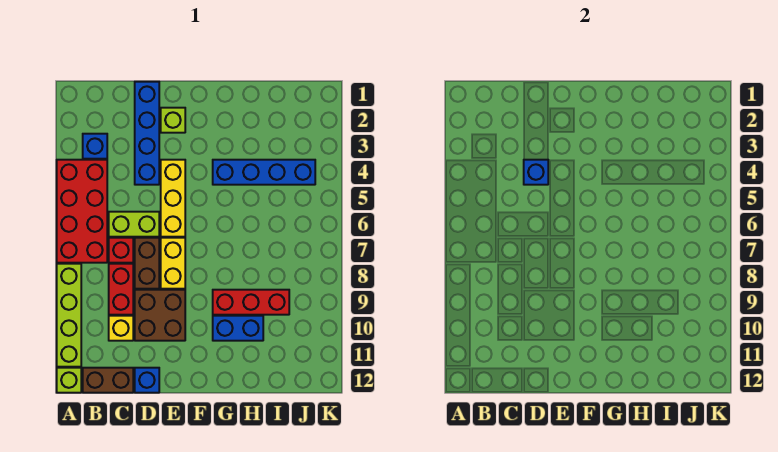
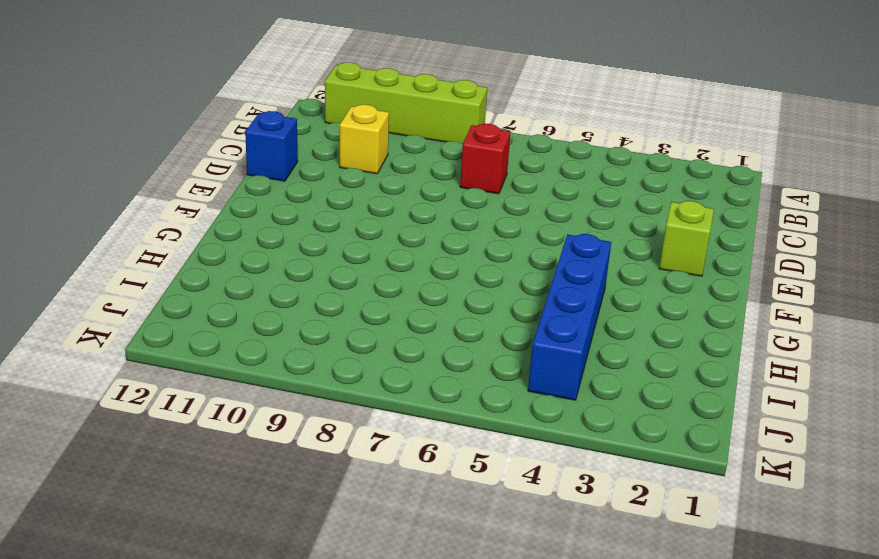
none -> red brick A4:B7 level 1
none -> lime brick A12 level 1
none -> blue brick B3 level 1

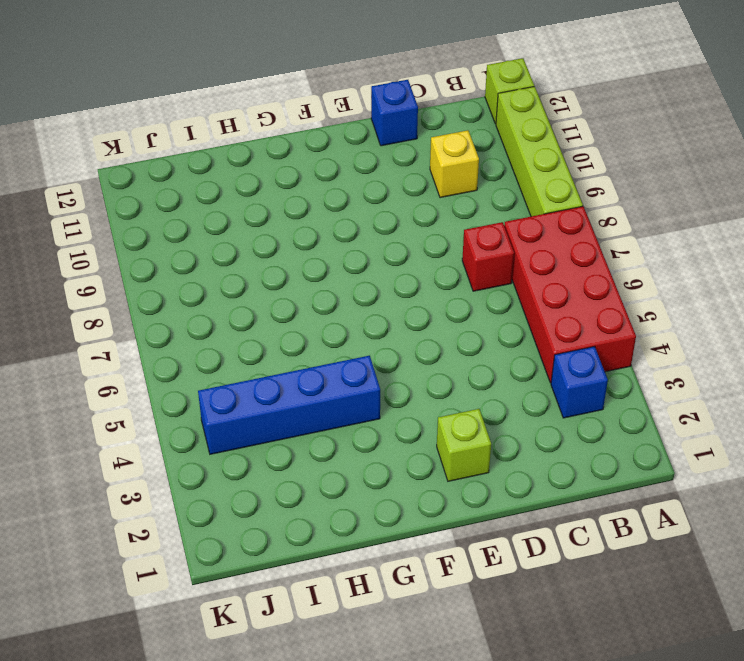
none -> brown brick B12:C12 level 1
none -> lime brick C6:D6 level 1
none -> red brick C8:C9 level 1

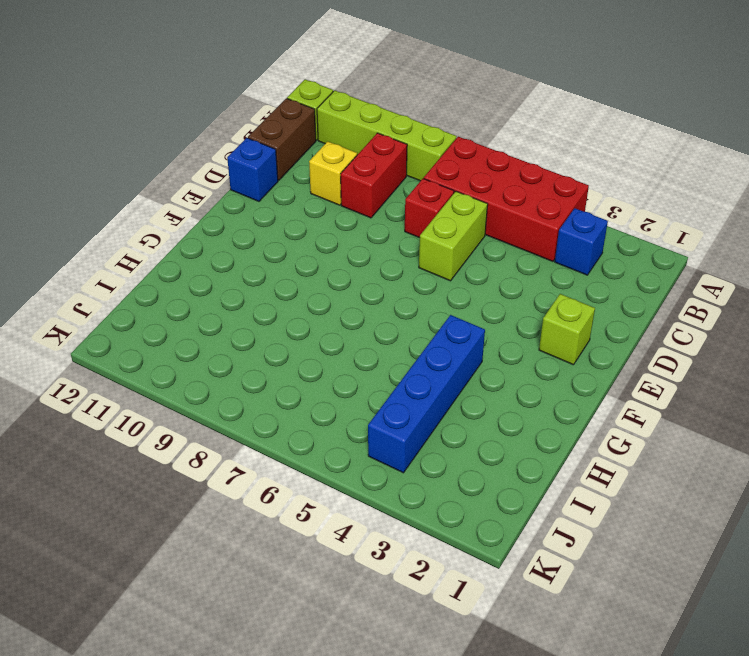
red brick B9:C9 level 1 -> red brick C8:C9 level 1
none -> blue brick D1:D4 level 1
none -> brown brick D7:D8 level 1
none -> brown brick D9:E10 level 1

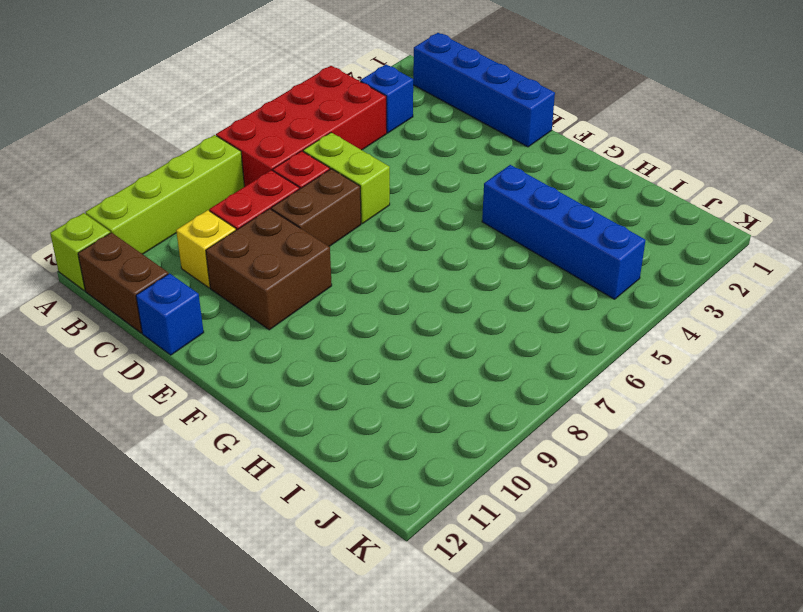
blue brick B1:E1 level 1 -> blue brick D1:D4 level 1
none -> lime brick E2 level 1
none -> yellow brick E4:E6 level 1
none -> yellow brick E7:E8 level 1

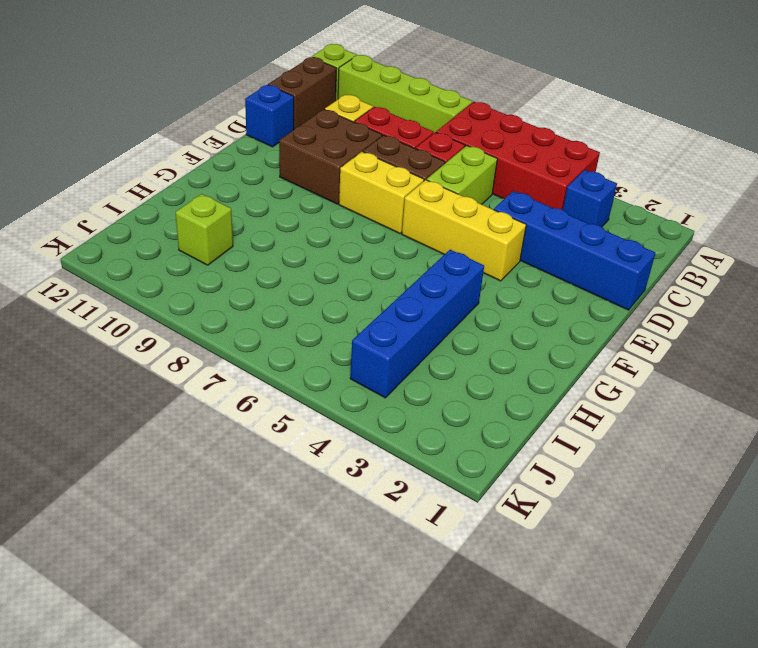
lime brick I10 level 1 -> lime brick E2 level 1
none -> red brick G9:I9 level 1
none -> blue brick G10:H10 level 1
none -> blue brick D4 level 2

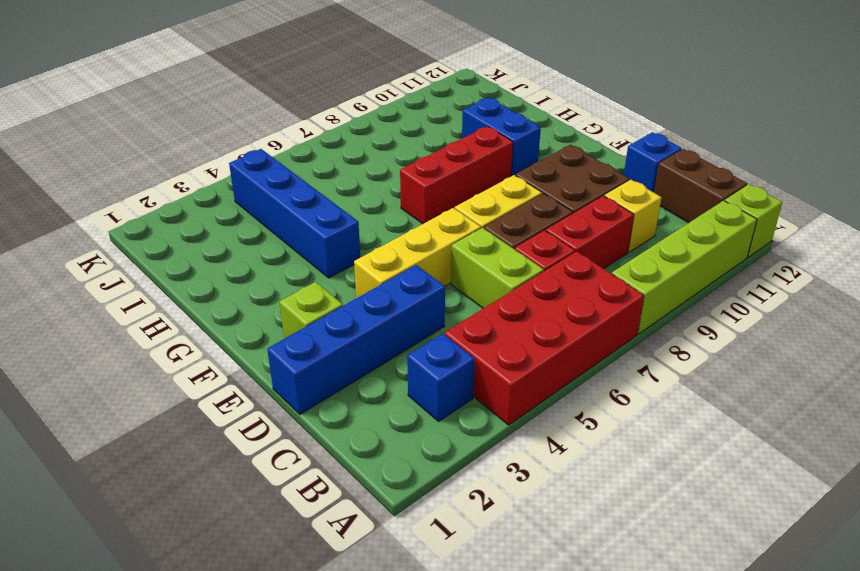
red brick G7:G9 level 1 -> red brick G9:I9 level 1
none -> blue brick D4 level 2

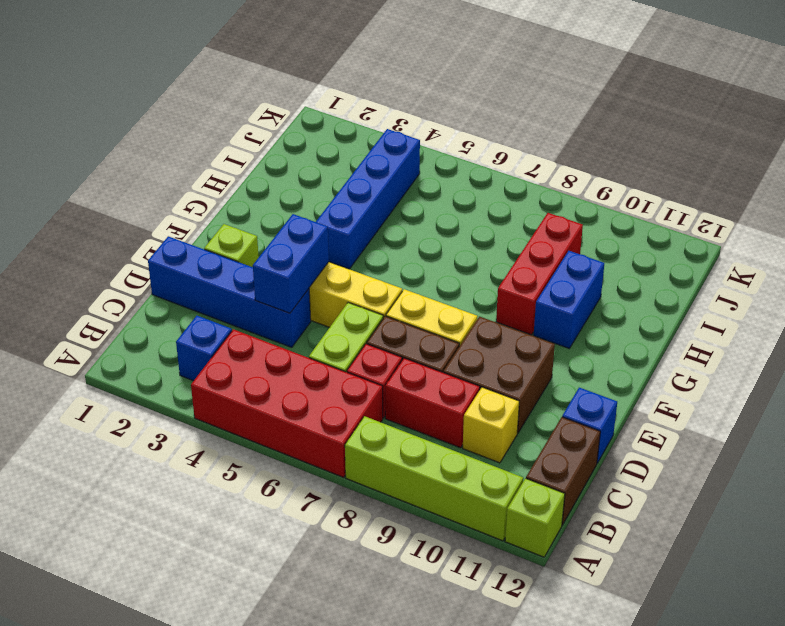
blue brick D4:E4 level 2 -> blue brick D4 level 2

